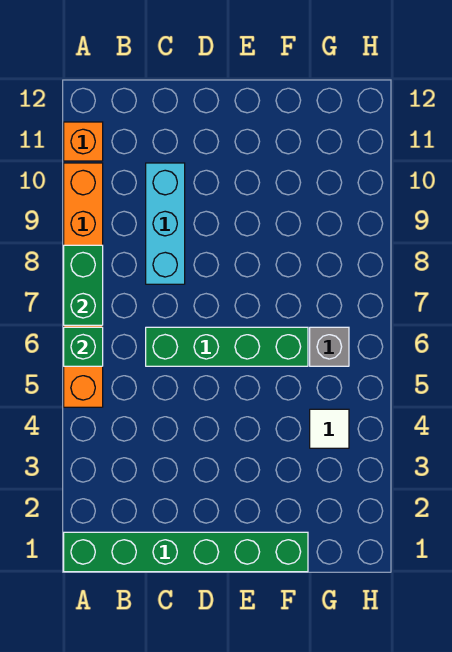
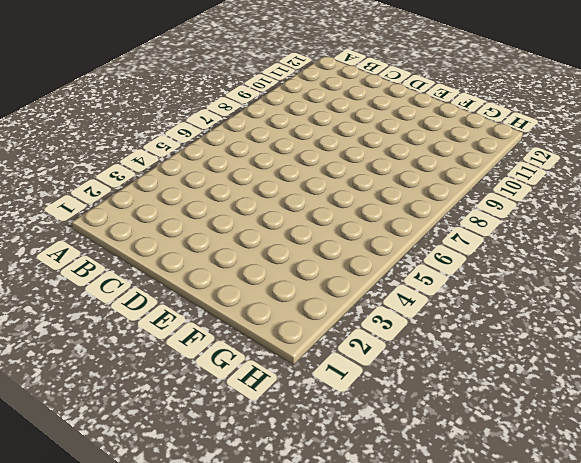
none -> green brick A1:F1 level 1
none -> orange brick A5:A10 level 1

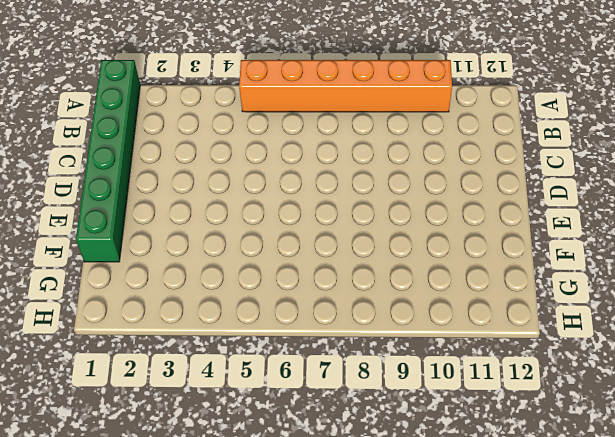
none -> orange brick A11 level 1
none -> green brick C6:F6 level 1

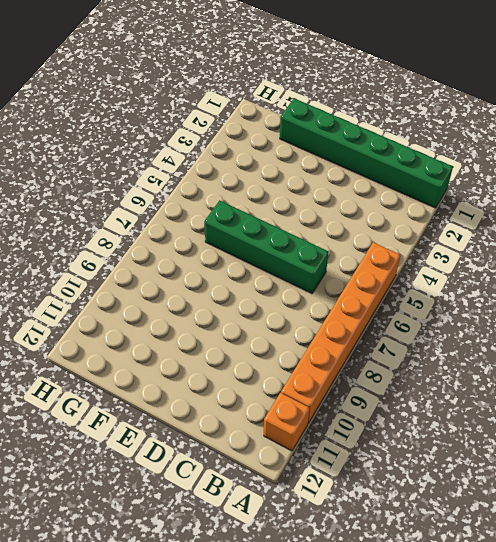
none -> cyan brick C8:C10 level 1
none -> white tile G4 level 1

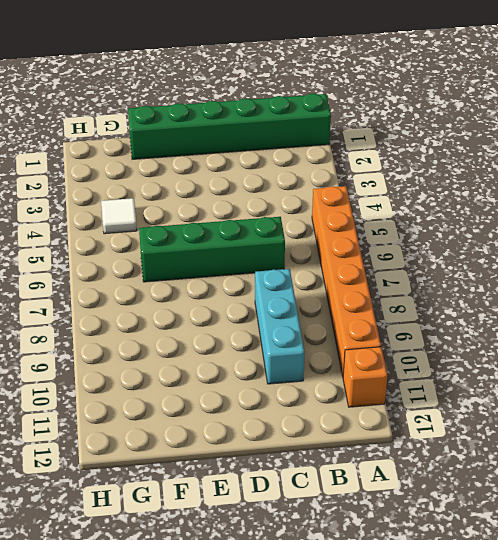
none -> grey brick G6 level 1
none -> green brick A6 level 2

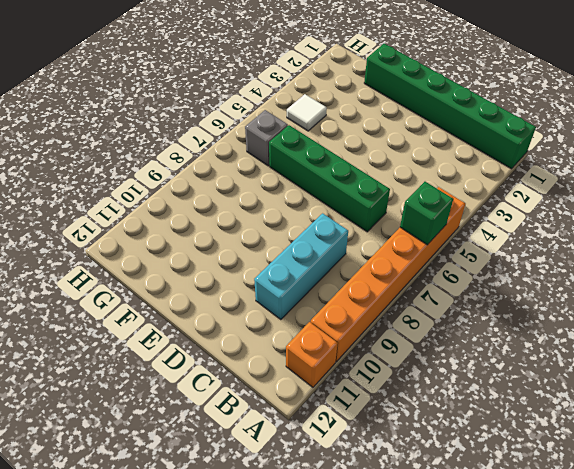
none -> green brick A7:A8 level 2

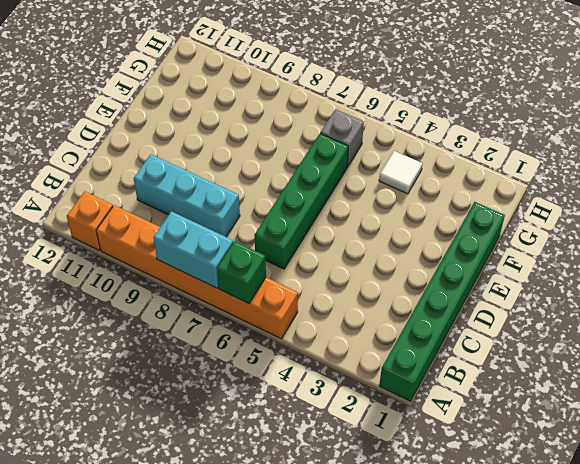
cyan brick A7:A8 level 2 -> green brick A7:A8 level 2

